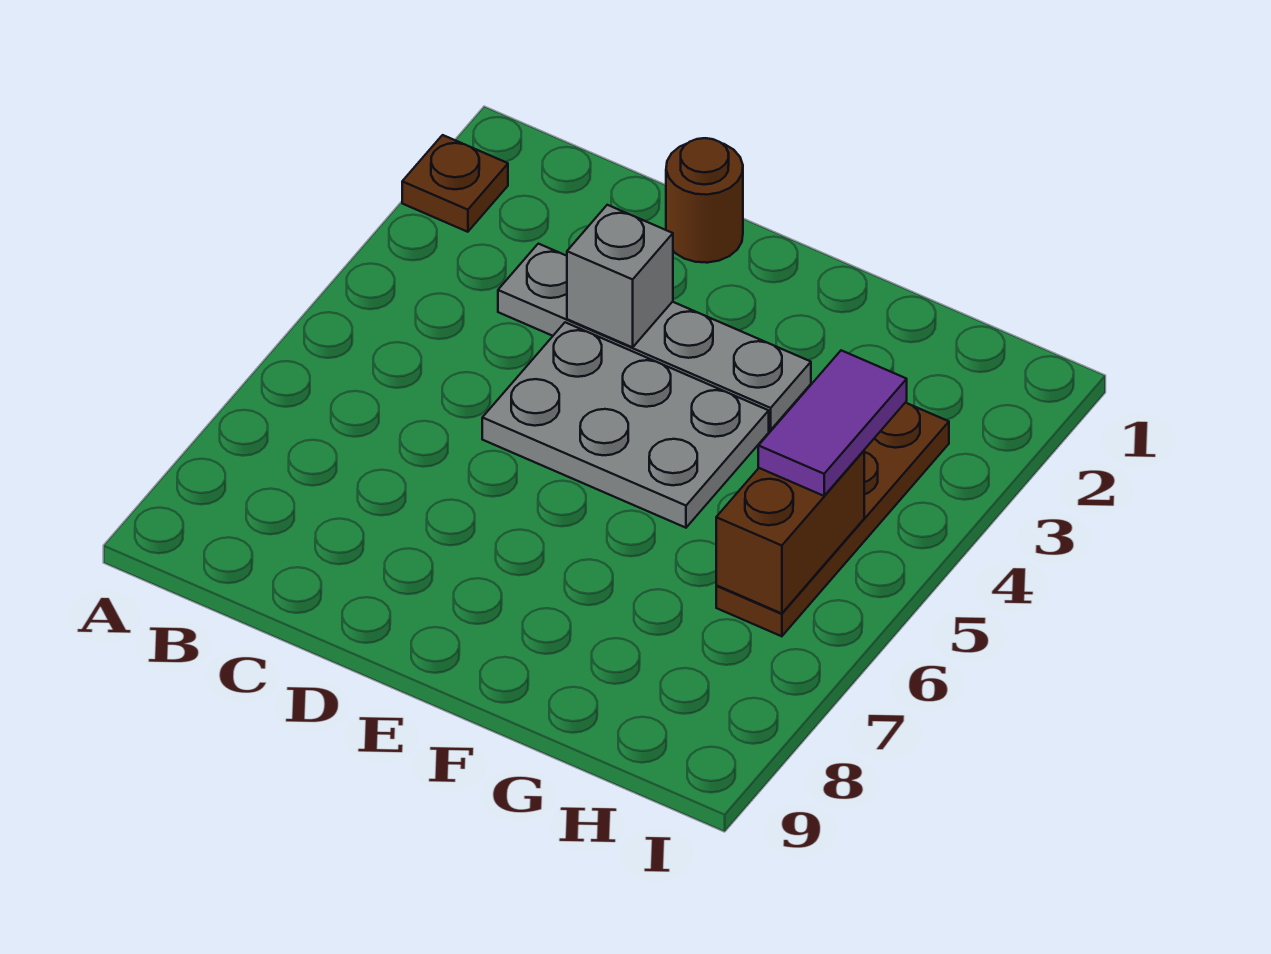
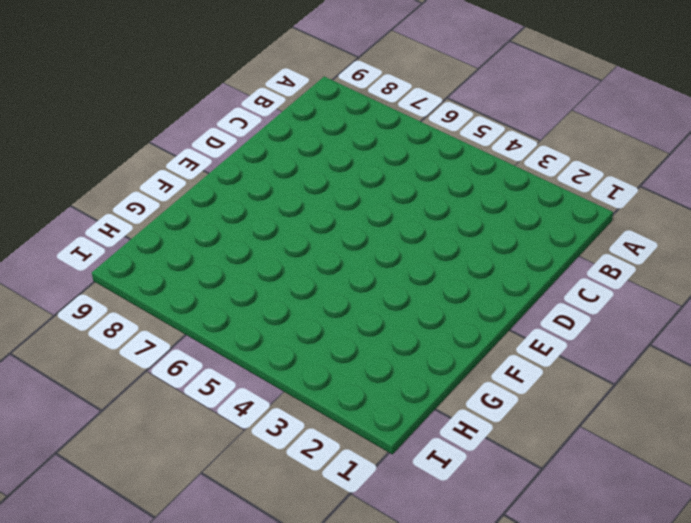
none -> brown plate A2 level 1
none -> grey plate C3:F3 level 1

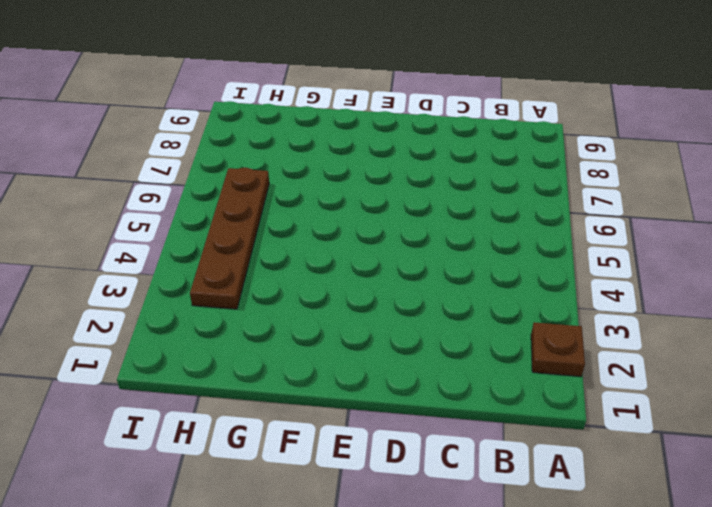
none -> grey plate C3:F3 level 1
none -> brown round brick D1 level 1

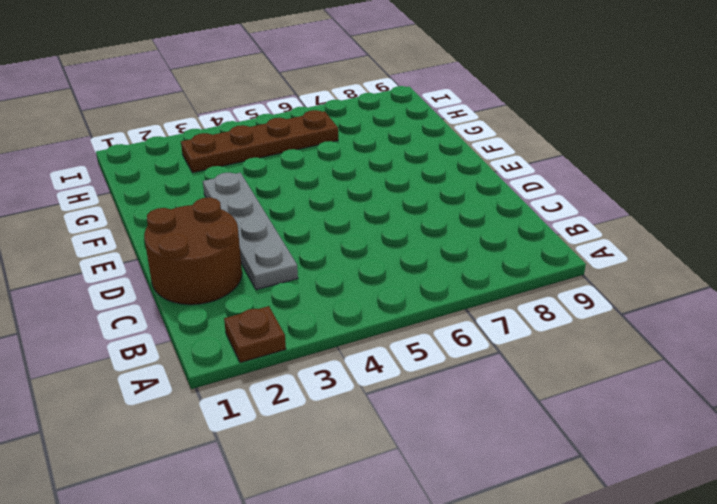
brown round brick C1:D2 level 1 -> brown round brick D1 level 1
none -> grey plate D4:F5 level 1
none -> grey brick D3 level 2

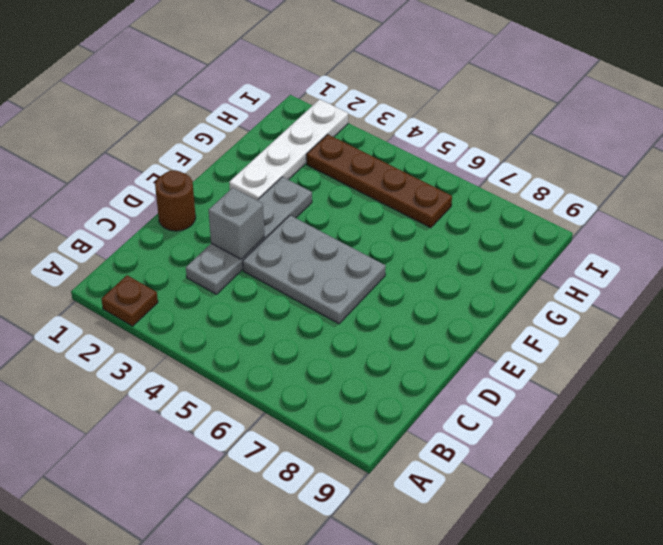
grey plate D4:E6 level 1 -> grey plate D4:F5 level 1
white plate F2:I2 level 1 -> none
none -> brown brick H5:H6 level 2
none -> purple tile H4:H5 level 3

